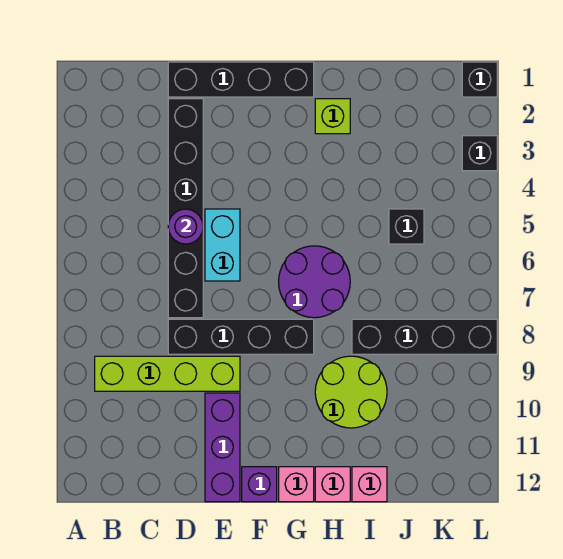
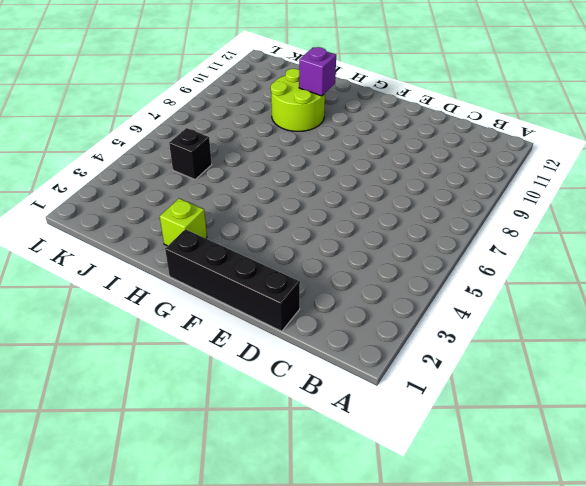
purple brick H10 level 2 -> purple brick F12 level 1
none -> lime brick B9:E9 level 1
none -> black brick D2:D7 level 1
none -> black brick D8:G8 level 1

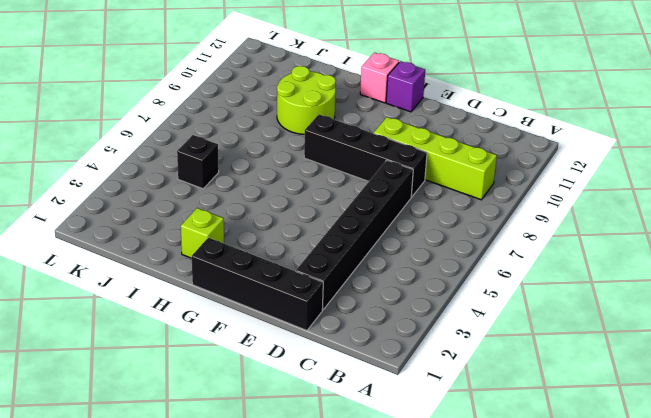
none -> cyan brick E5:E6 level 1
none -> purple brick E10:E12 level 1
none -> purple round brick G6:H7 level 1

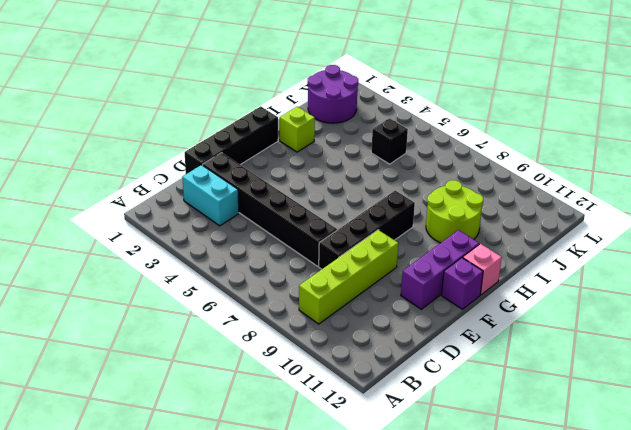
cyan brick C2:C3 level 1 -> cyan brick E5:E6 level 1
purple brick E11:G11 level 1 -> purple brick E10:E12 level 1
purple round brick J1:K2 level 1 -> purple round brick G6:H7 level 1
none -> pink brick H12 level 1
none -> black brick I8:L8 level 1
none -> pink brick I12 level 1

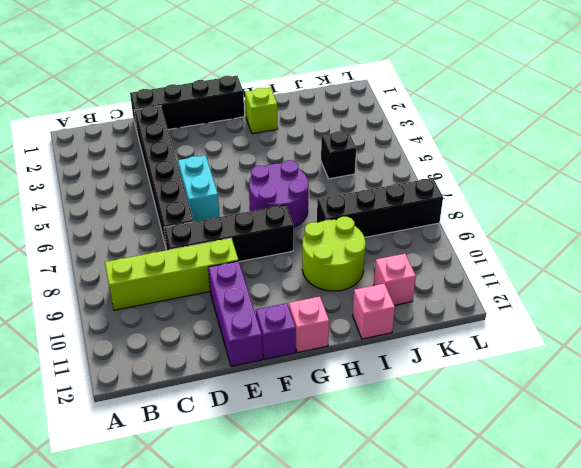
pink brick J11 level 1 -> pink brick H12 level 1
none -> black brick L1 level 1
none -> black brick L3 level 1
none -> purple round brick D5 level 2

